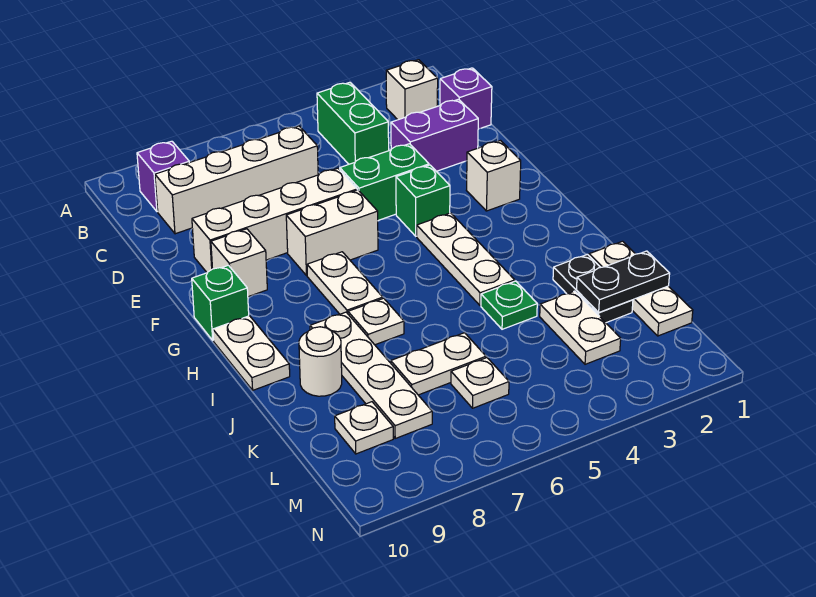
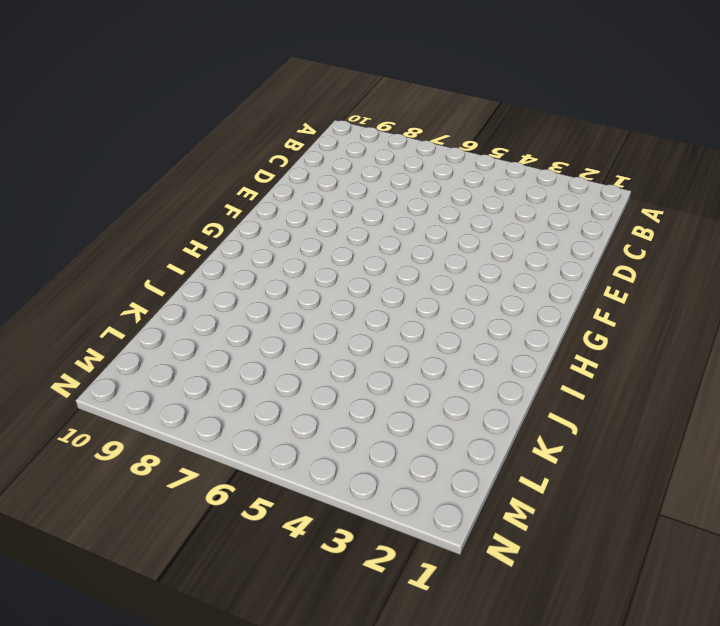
none -> white brick B2 level 1
none -> green brick B4:C4 level 1
none -> purple brick B9 level 1

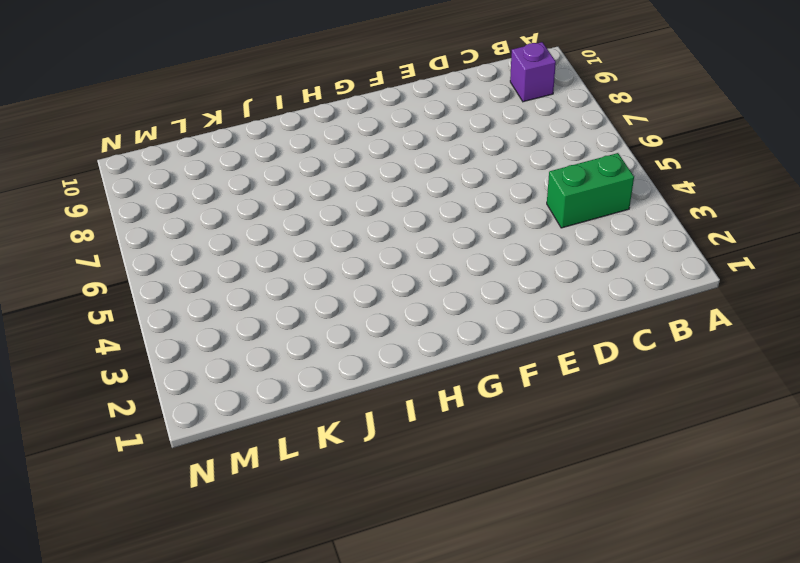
none -> white brick B2 level 1
none -> purple brick C1 level 1
none -> white brick C6:C9 level 1

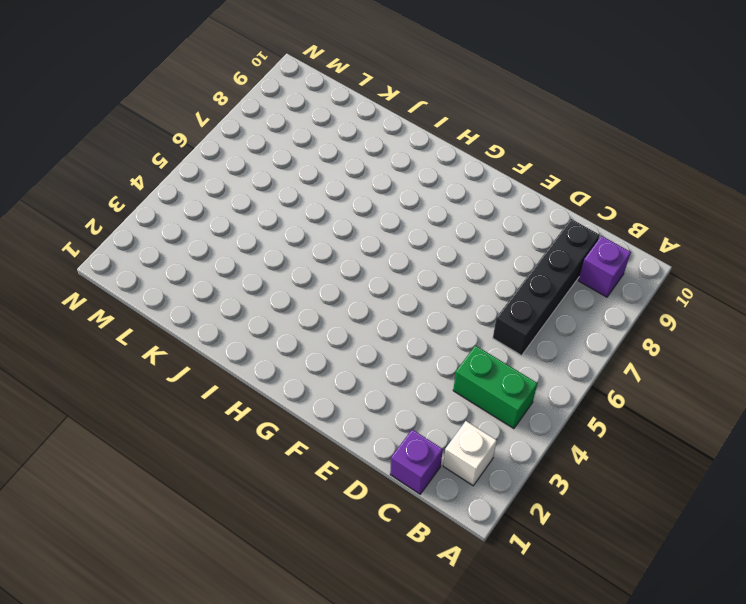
black brick C6:C9 level 1 -> white brick C6:C9 level 1
none -> purple brick D2:D3 level 1
none -> green brick E4:E5 level 1
none -> white brick E6:E9 level 1

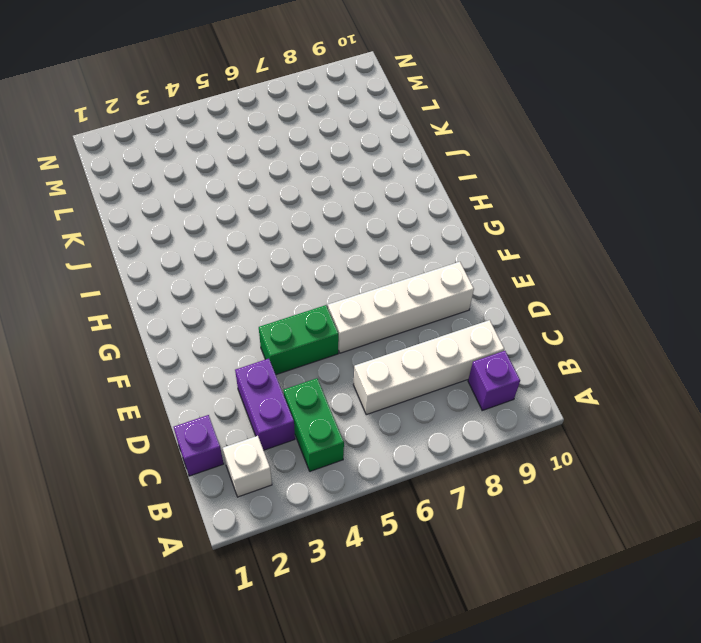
purple brick C3:D3 level 1 -> purple brick D2:D3 level 1
none -> white brick F2 level 1
none -> green brick F4 level 1
none -> white brick F6:F7 level 1

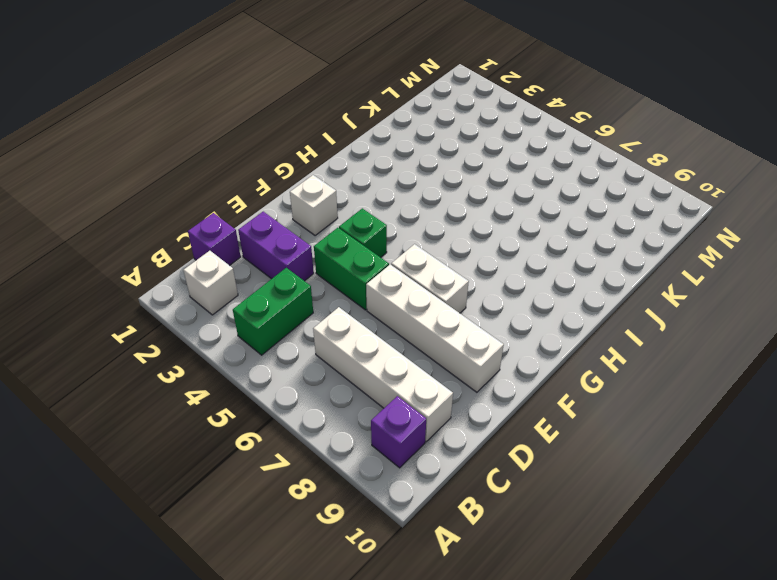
none -> white brick F9 level 1
none -> white plate G4:I4 level 1
none -> white plate G7:H7 level 1

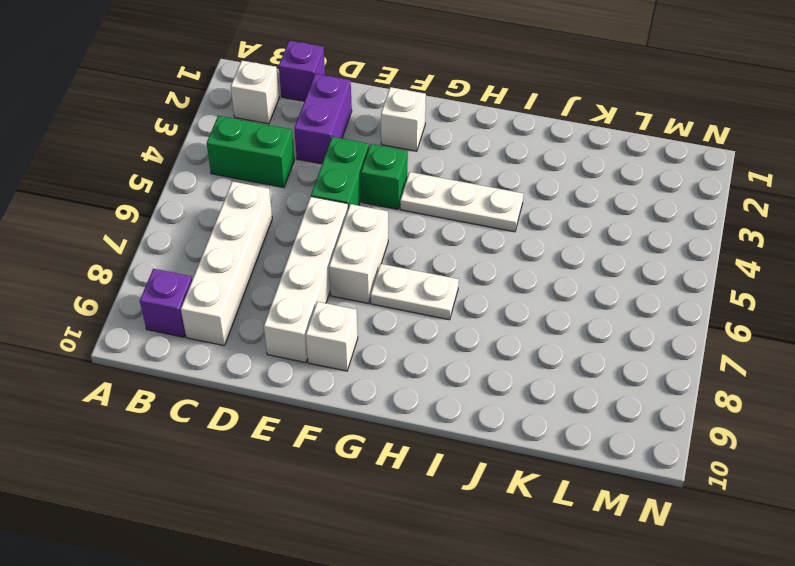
none -> green brick G10 level 1
none -> white plate H10:I10 level 1
none -> white plate I7 level 1

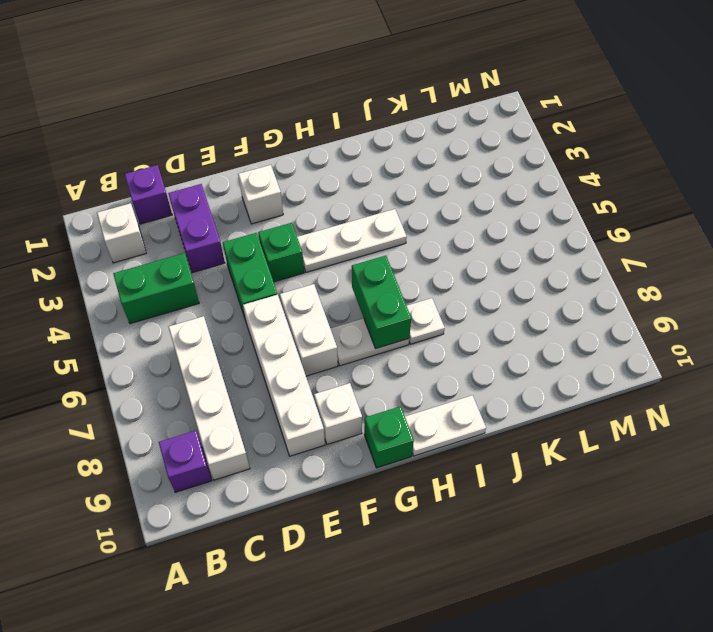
green brick H6:H7 level 2 -> none
none -> white plate I8:L8 level 1
none -> white plate J1:L1 level 1
none -> black plate J2:K2 level 1

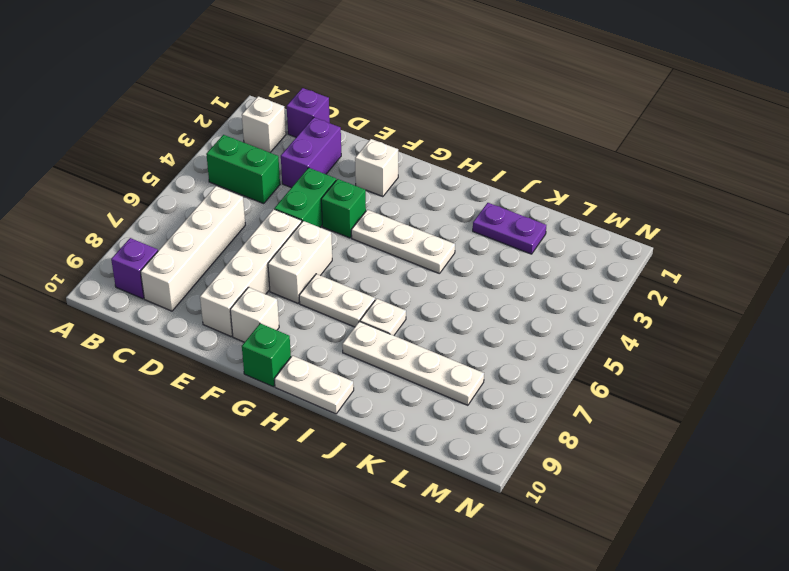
purple plate J2:K2 level 1 -> black plate J2:K2 level 1
none -> white plate J1:L1 level 1
none -> green plate J4 level 1
none -> white round brick J9 level 1

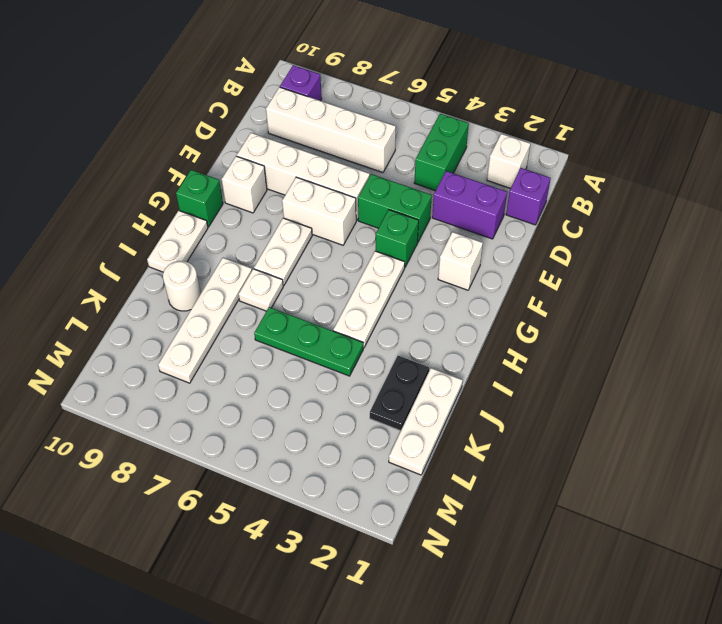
green plate J4:J6 level 1 -> green plate J4 level 1
none -> white plate K3:L3 level 1
none -> white plate K6:K7 level 1
none -> white plate L6 level 1

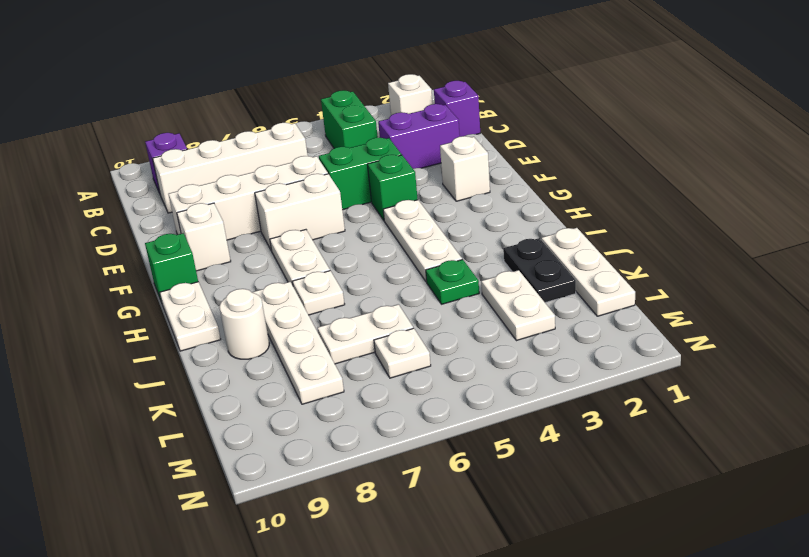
none -> white plate L9 level 1
none -> black plate K1:K2 level 2

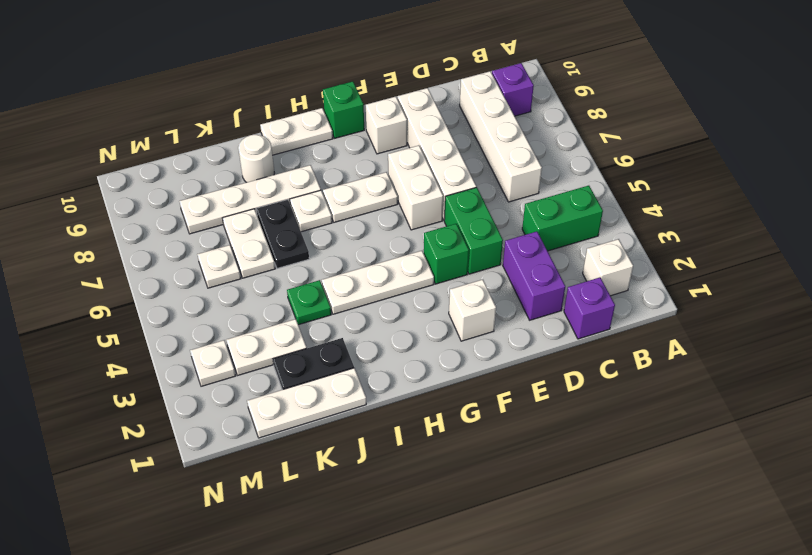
black plate J6:J7 level 1 -> black plate K1:K2 level 2
white plate M3 level 1 -> white plate L9 level 1

